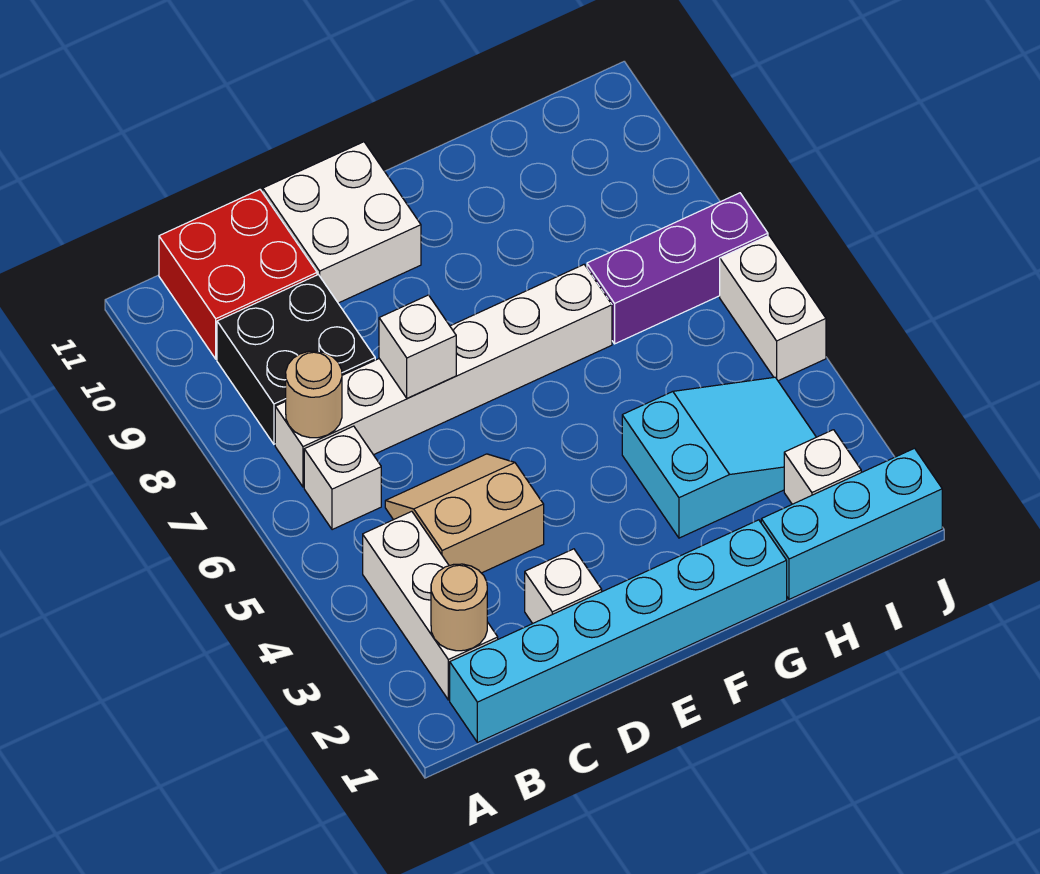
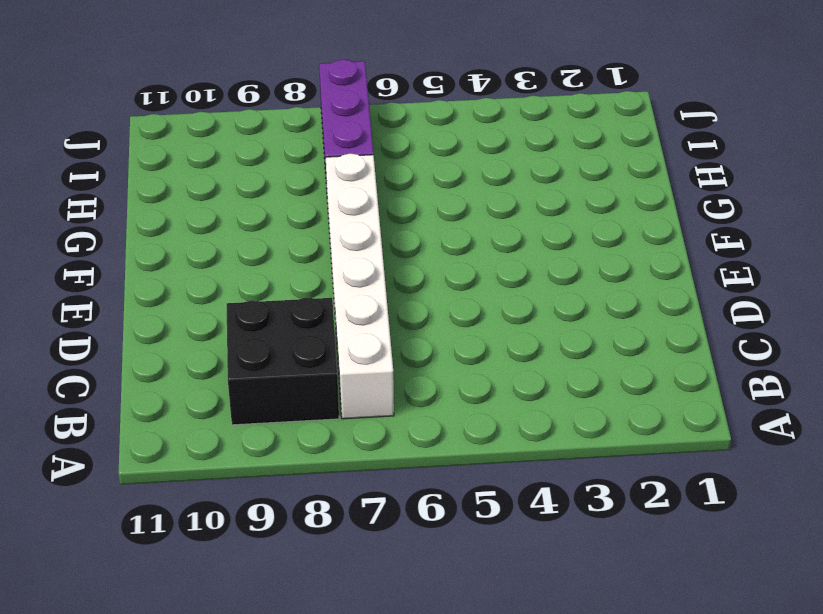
none -> cyan brick B1:G1 level 1
none -> white brick B2:B4 level 1
none -> white brick B6 level 1

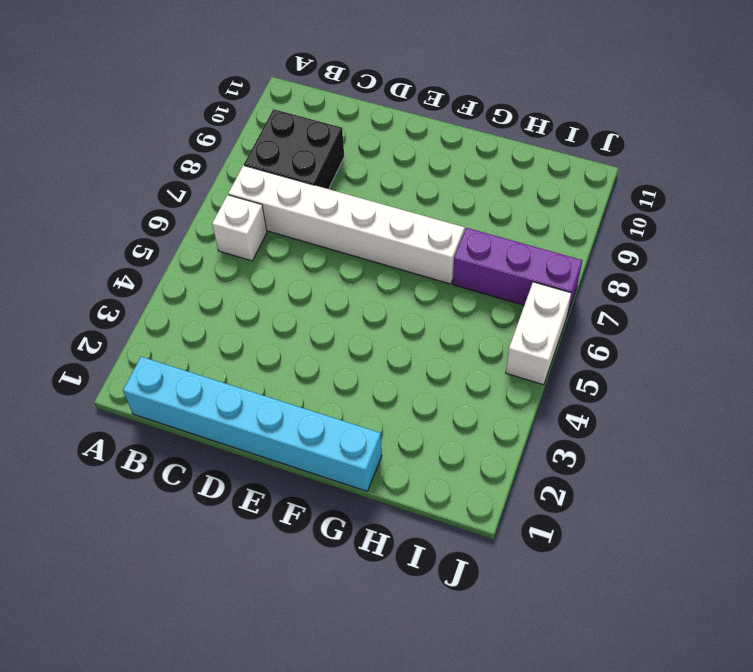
none -> white brick B2:B4 level 1
none -> red brick B10:C11 level 1
none -> tan slope C4:D5 level 1 top 4

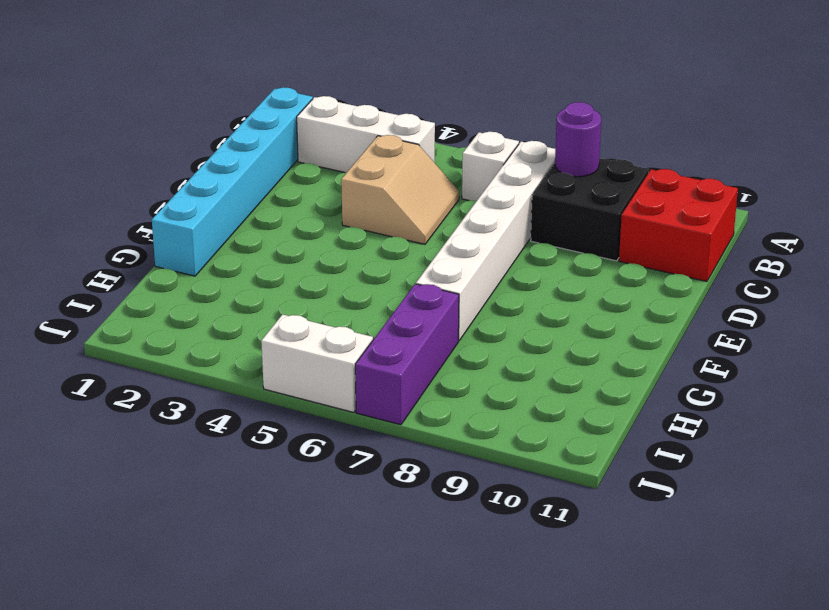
purple round brick B8 level 2 -> none
none -> white brick D2 level 1
none -> white brick D10:E11 level 1
none -> cyan slope G3:I4 level 1 top G

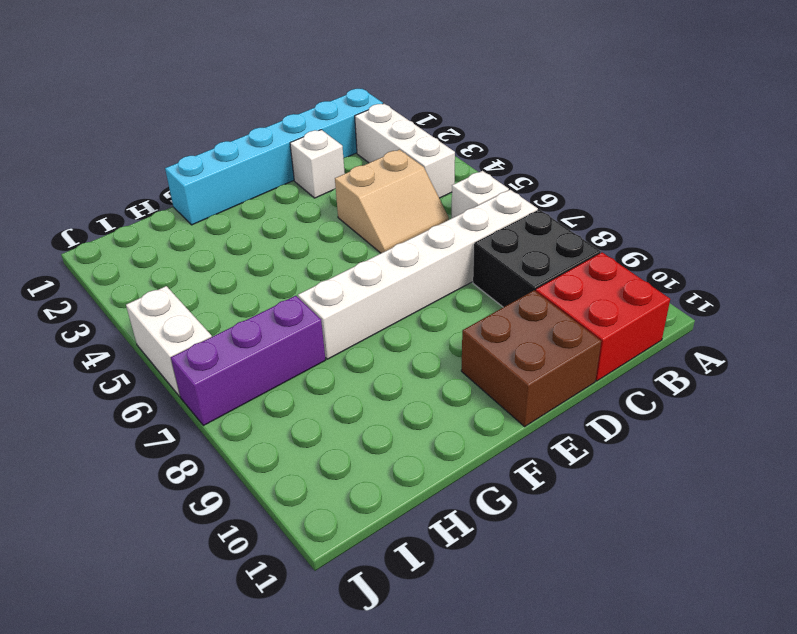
brown brick D10:E11 level 1 -> white brick D10:E11 level 1
none -> cyan slope G3:I4 level 1 top G
none -> cyan brick H1:J1 level 1
none -> white brick I2 level 1

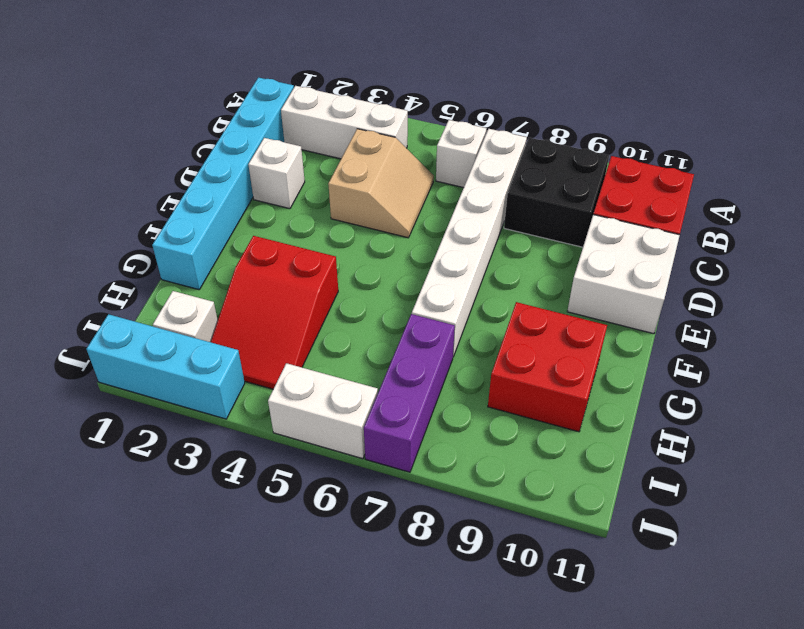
red slope G3:I4 level 1 top G -> cyan slope G3:I4 level 1 top G
red brick G9:H10 level 1 -> none
cyan brick J1:J3 level 1 -> cyan brick H1:J1 level 1
none -> tan round brick B2 level 2
none -> tan round brick B7 level 2
none -> white brick D7 level 2

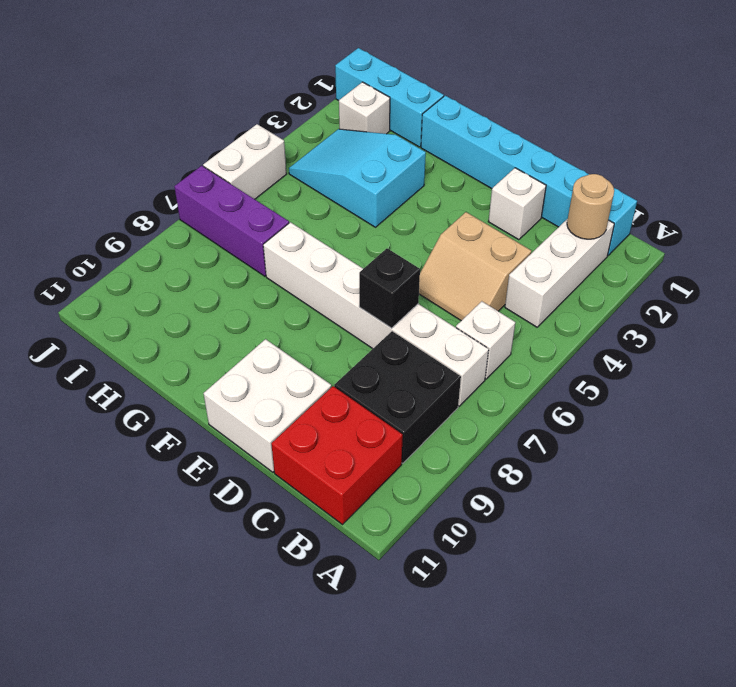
black brick D7 level 2 -> white brick D7 level 2
none -> tan round brick B7 level 2

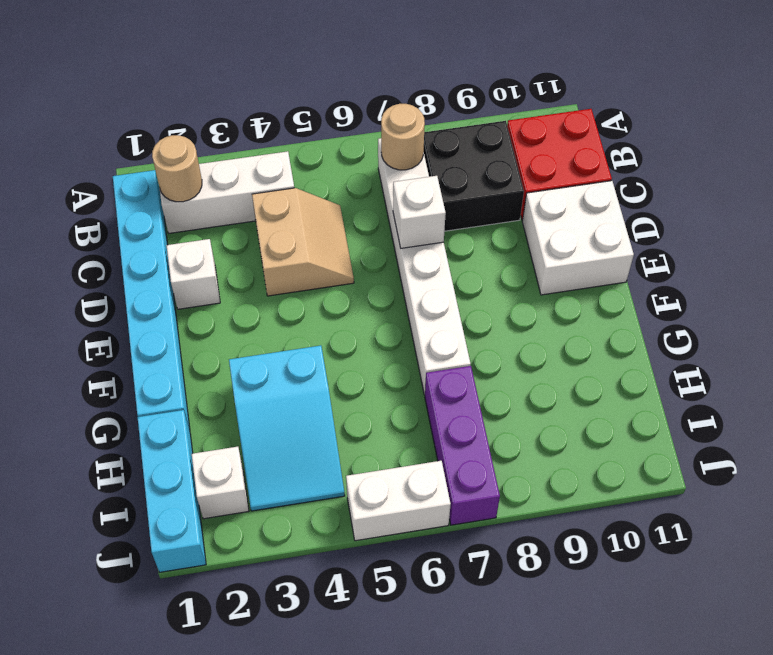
none -> white brick B6 level 1

